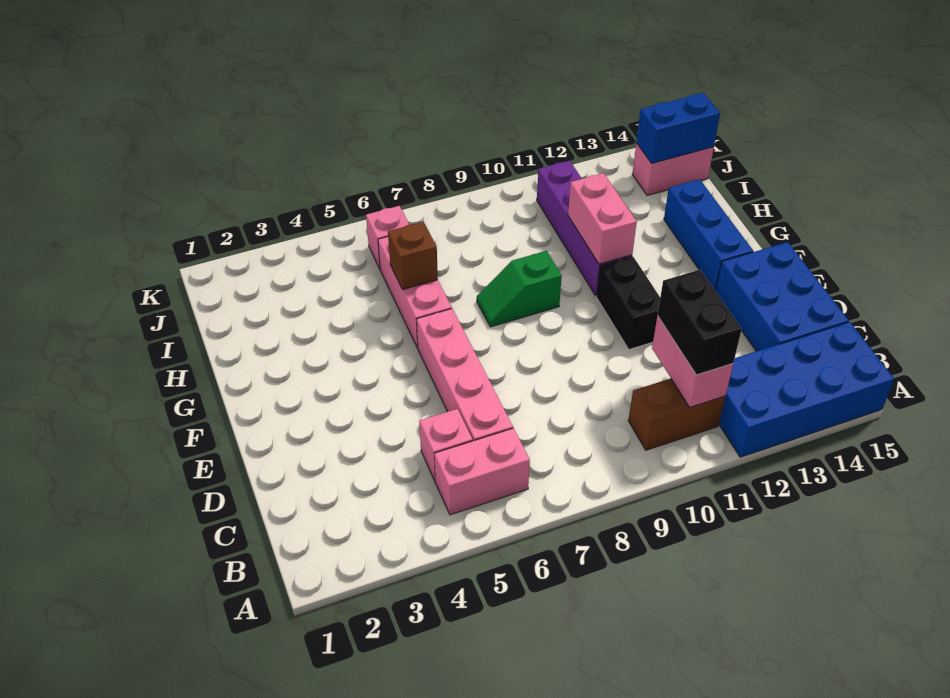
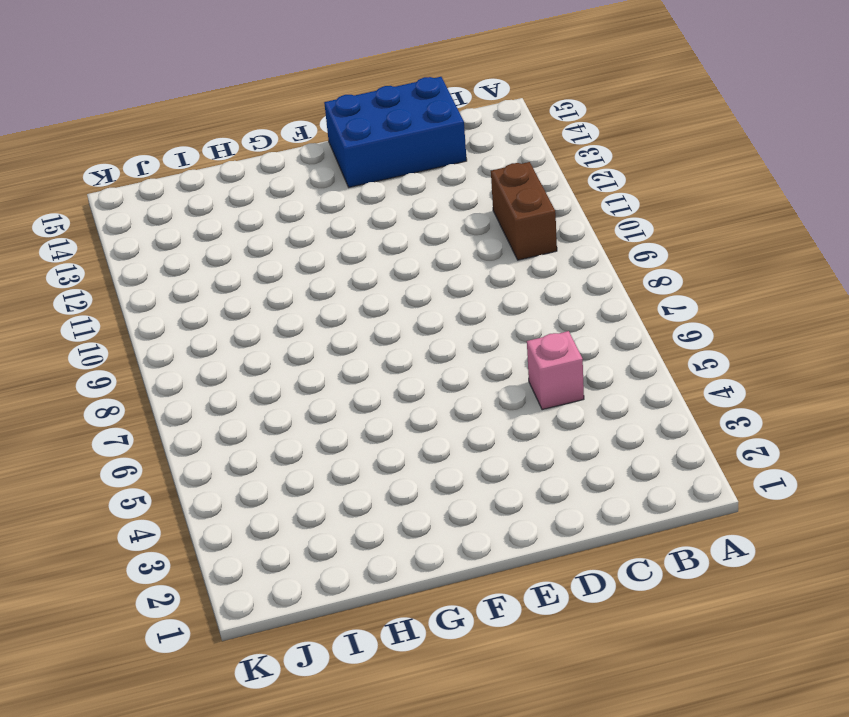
none -> blue brick A12:B15 level 1
none -> pink brick B5:B6 level 1
none -> pink brick C6:F6 level 1

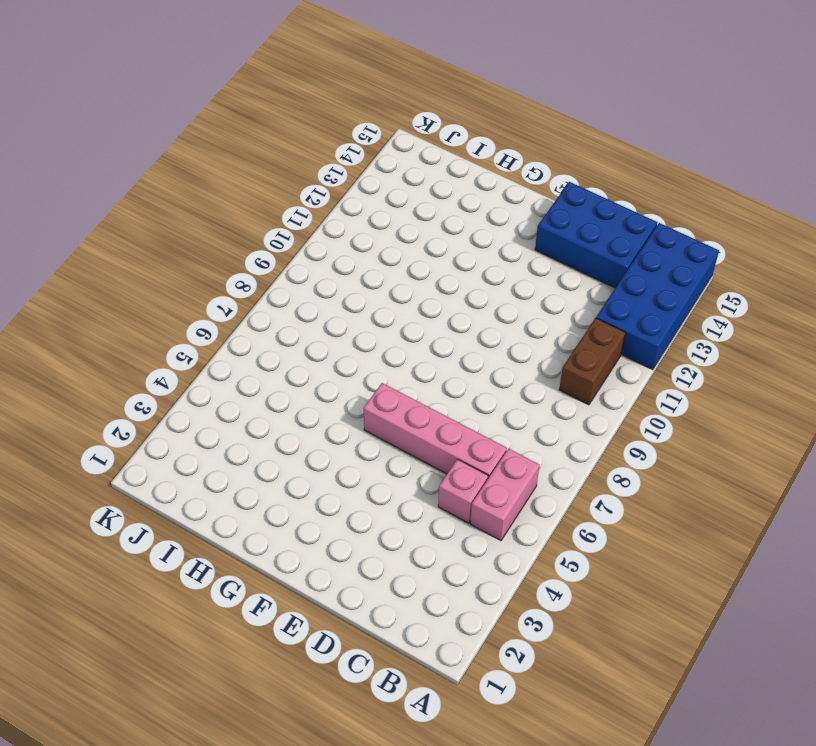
none -> black brick E11:F11 level 1
none -> blue brick F14:H14 level 1
none -> pink brick G6:I6 level 1

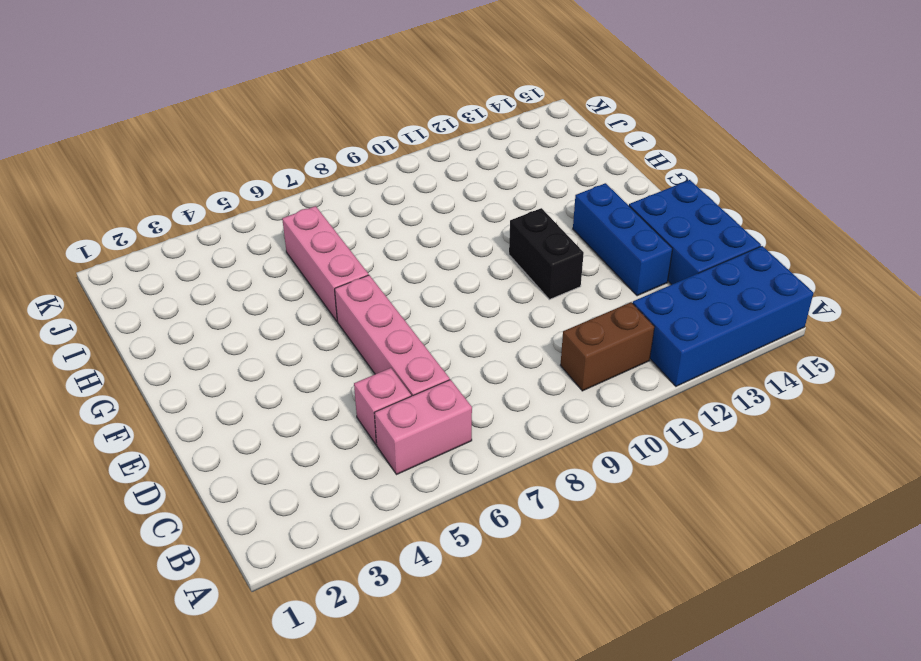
blue brick D13:F13 level 1 -> blue brick F14:H14 level 1
none -> green slope G8:G9 level 1 top 9
none -> purple brick G11:J11 level 1
none -> pink brick J6 level 1

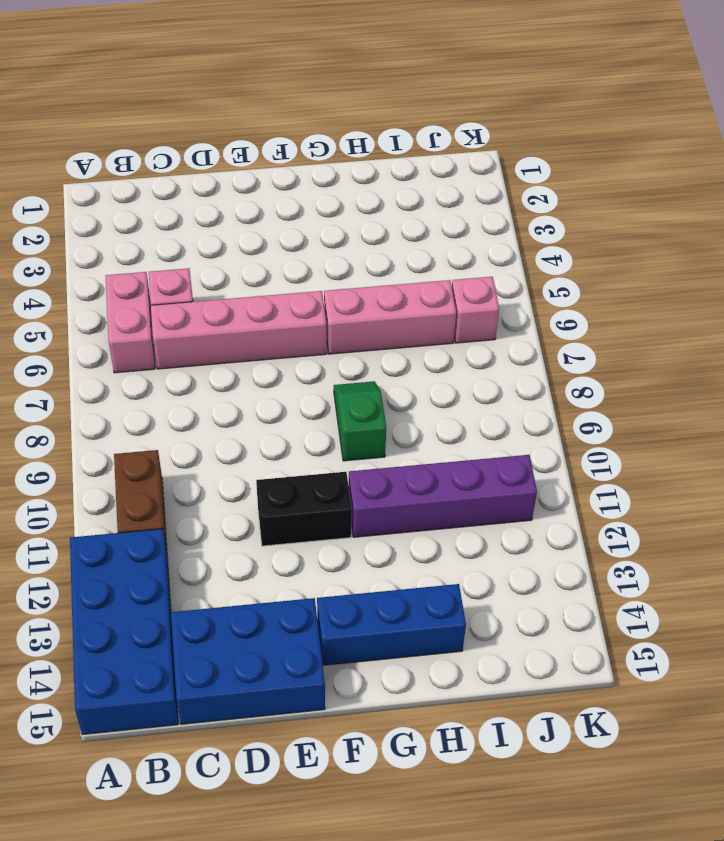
none -> pink brick J14:J15 level 1
none -> pink brick B11:C11 level 2
none -> pink brick G11:H11 level 2

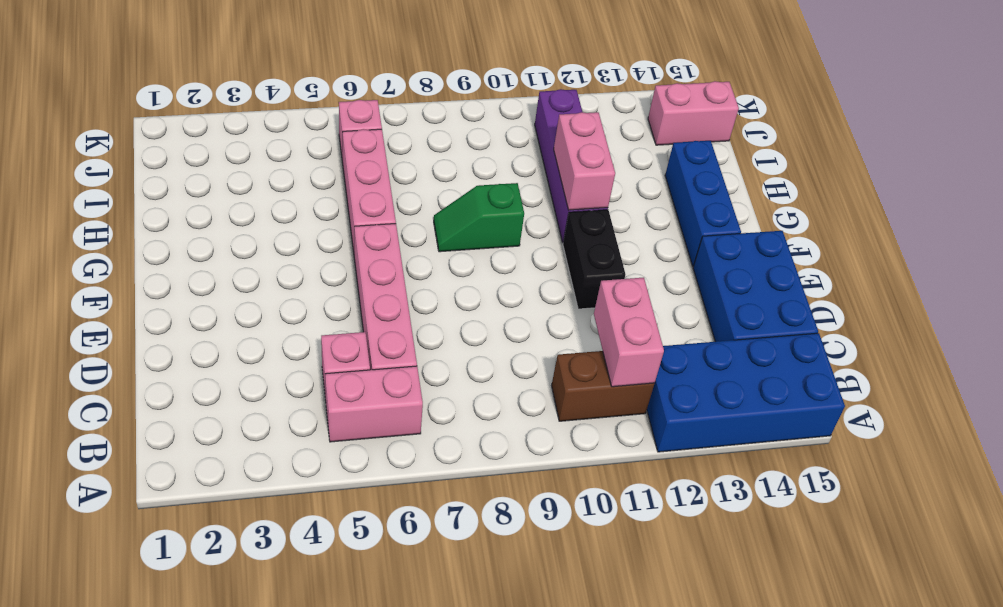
none -> brown brick H6 level 2
none -> blue brick J14:J15 level 2
none -> black brick B11:C11 level 3

